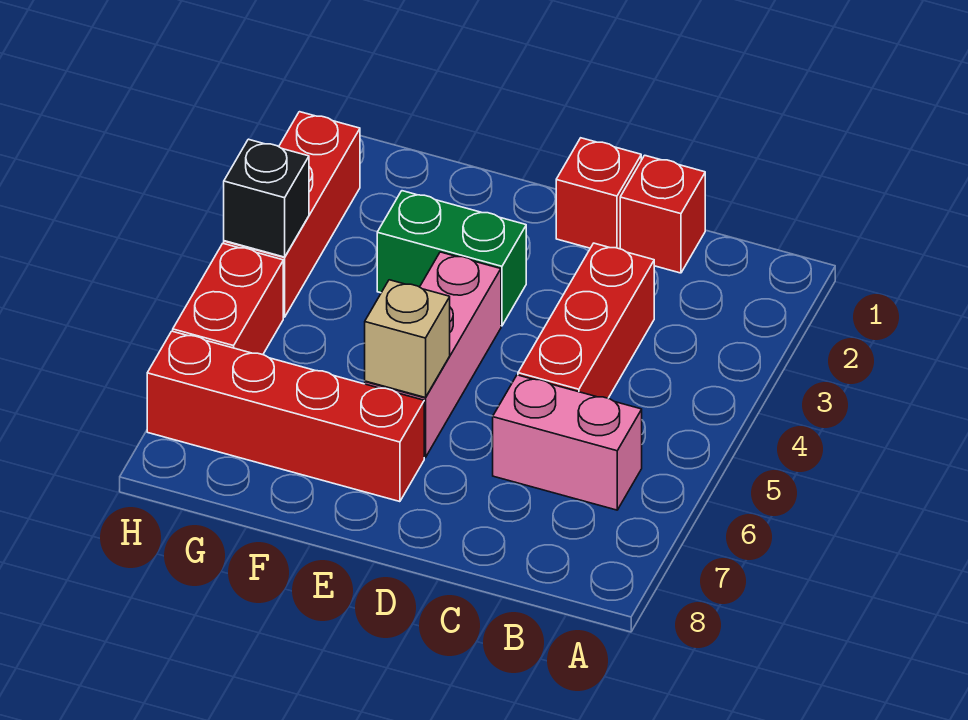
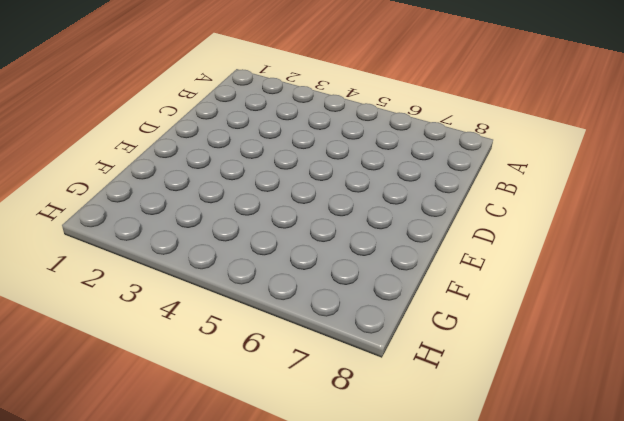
none -> pink brick B6:C6 level 1
none -> red brick C1 level 1

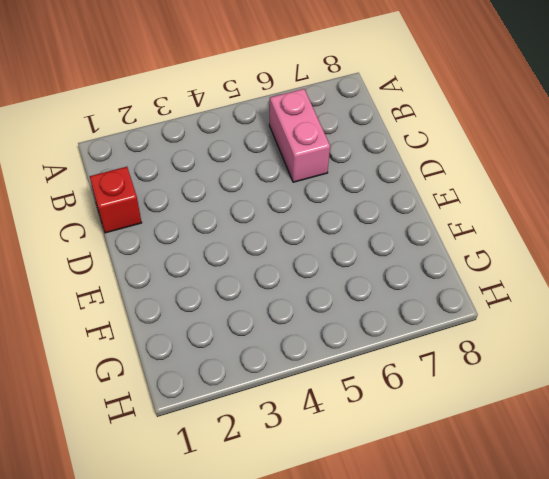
none -> red brick C3:C5 level 1
none -> red brick D1 level 1

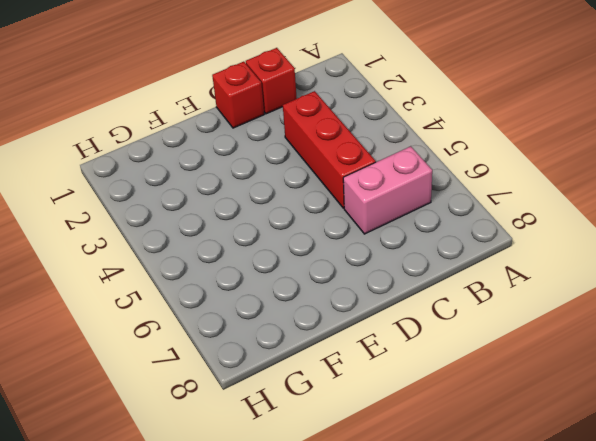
none -> green brick E3:F3 level 1
none -> pink brick E4:E6 level 1

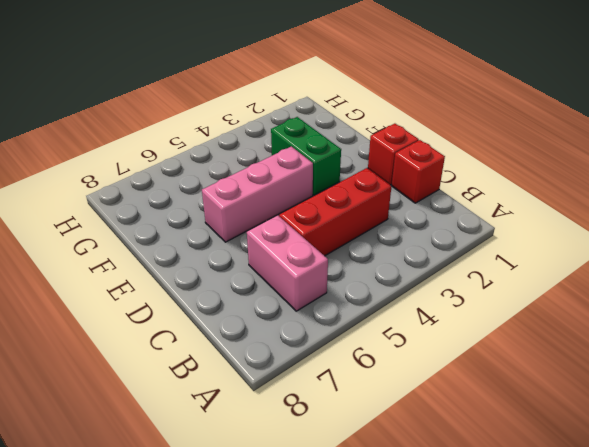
none -> red brick E7:H7 level 1
none -> red brick H2:H4 level 1

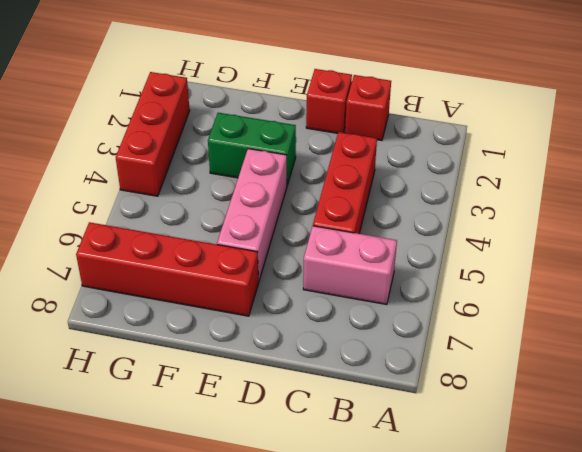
none -> red brick H5:H6 level 1
none -> tan brick E6 level 2

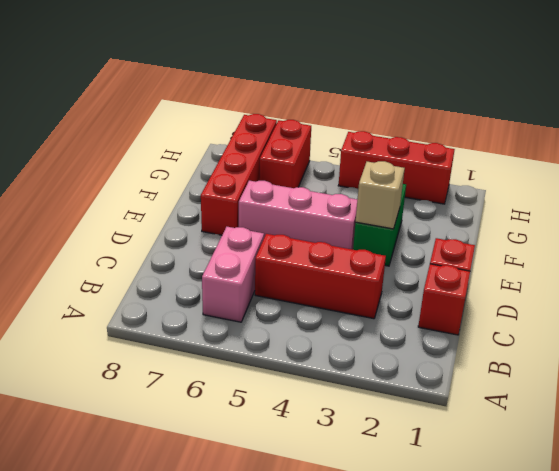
tan brick E3 level 2 -> tan brick E6 level 2
red brick G6:H6 level 1 -> red brick H5:H6 level 1
none -> black brick H4 level 2

